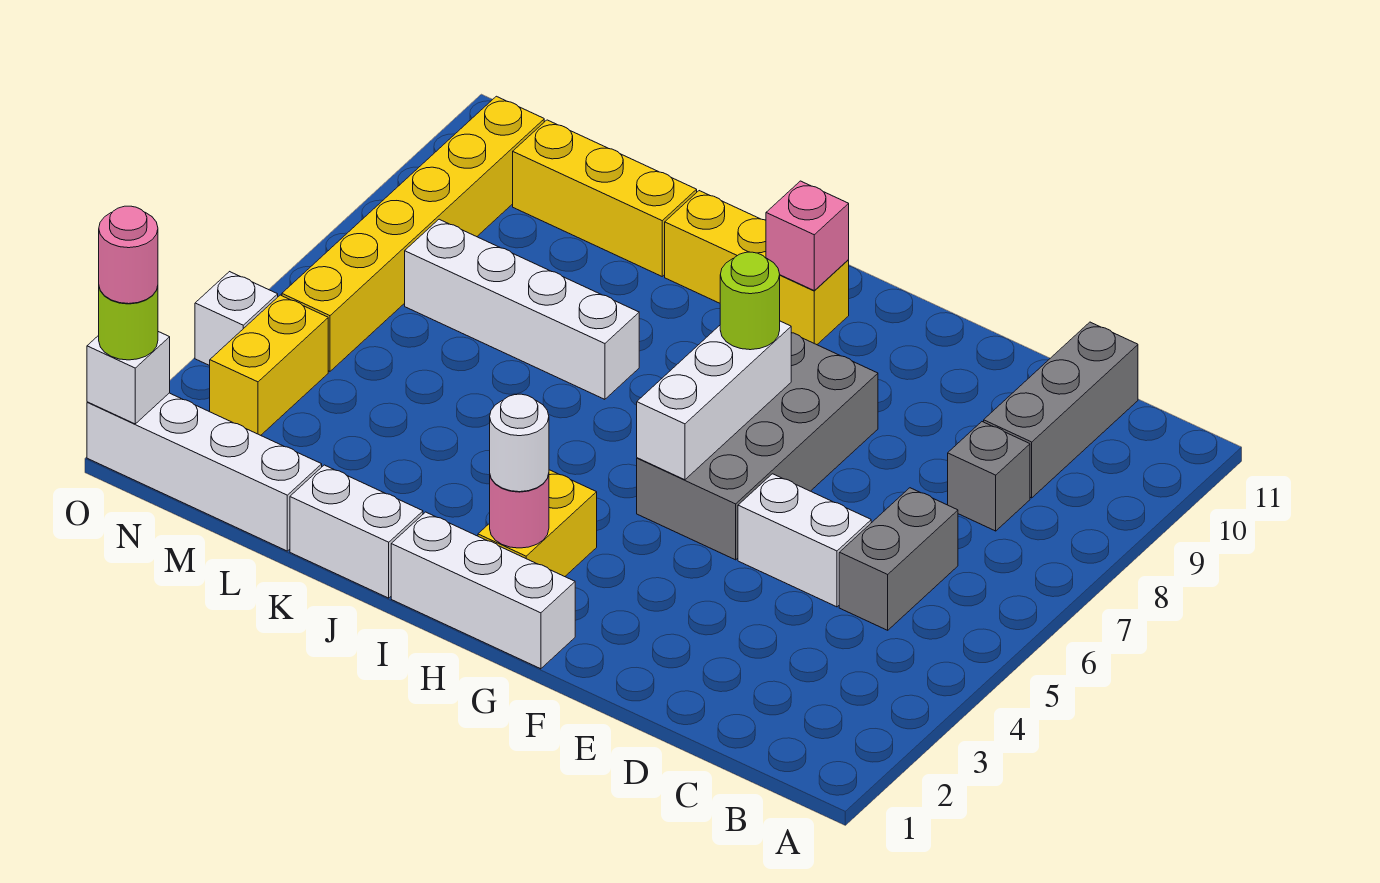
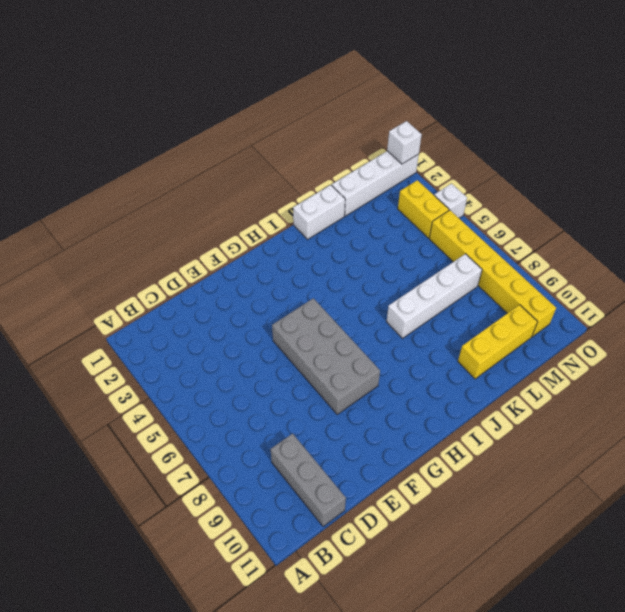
none -> grey brick C5:C6 level 1
none -> grey brick C8 level 1
none -> white brick D5:E5 level 1

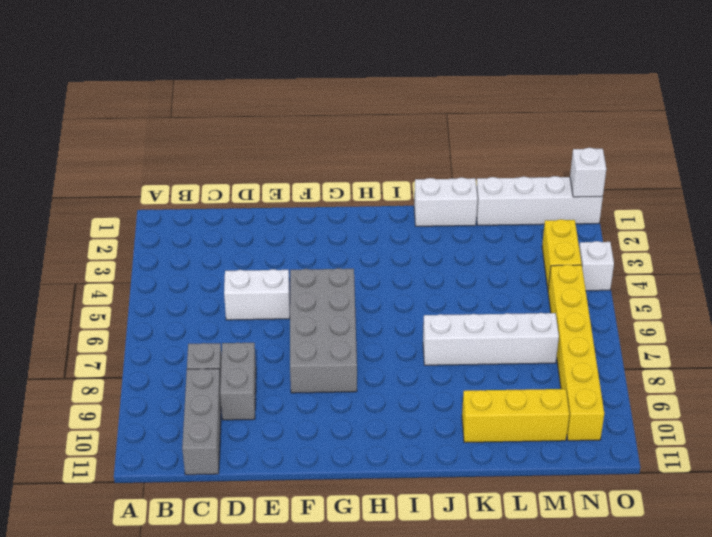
grey brick D8:D9 level 1 -> grey brick C5:C6 level 1
none -> white brick G1:I1 level 1
none -> yellow brick H2:H3 level 1
none -> yellow brick H10:J10 level 1

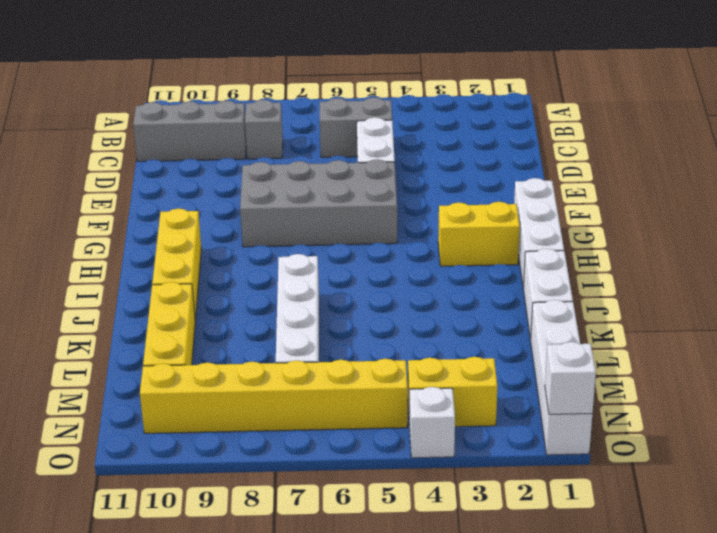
none -> white brick G5:G7 level 2
none -> pink round brick H2 level 2
none -> pink brick H10 level 2

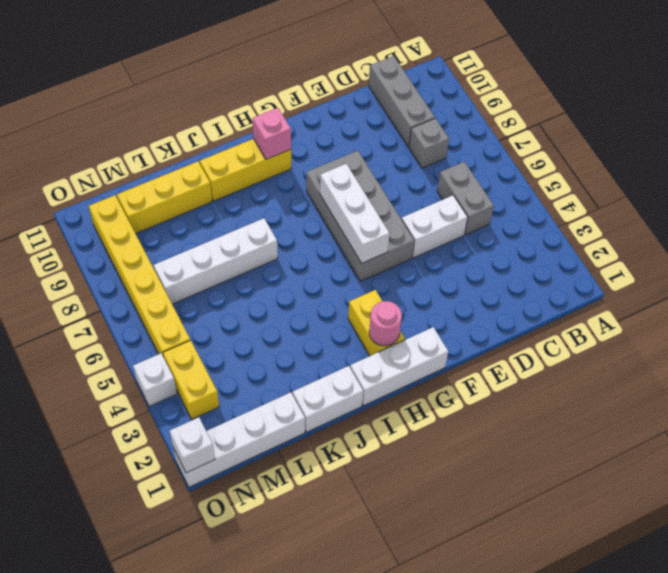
none -> lime round brick G7 level 3
none -> white round brick H2 level 3
none -> lime round brick O1 level 3

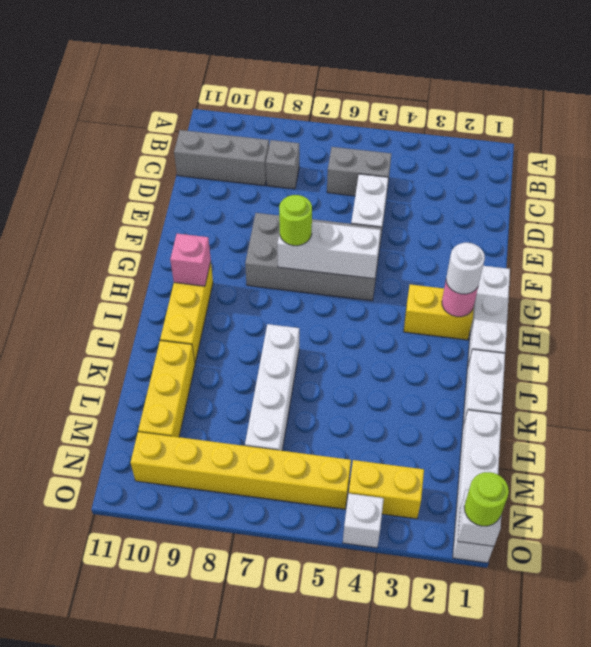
none -> pink round brick O1 level 4

